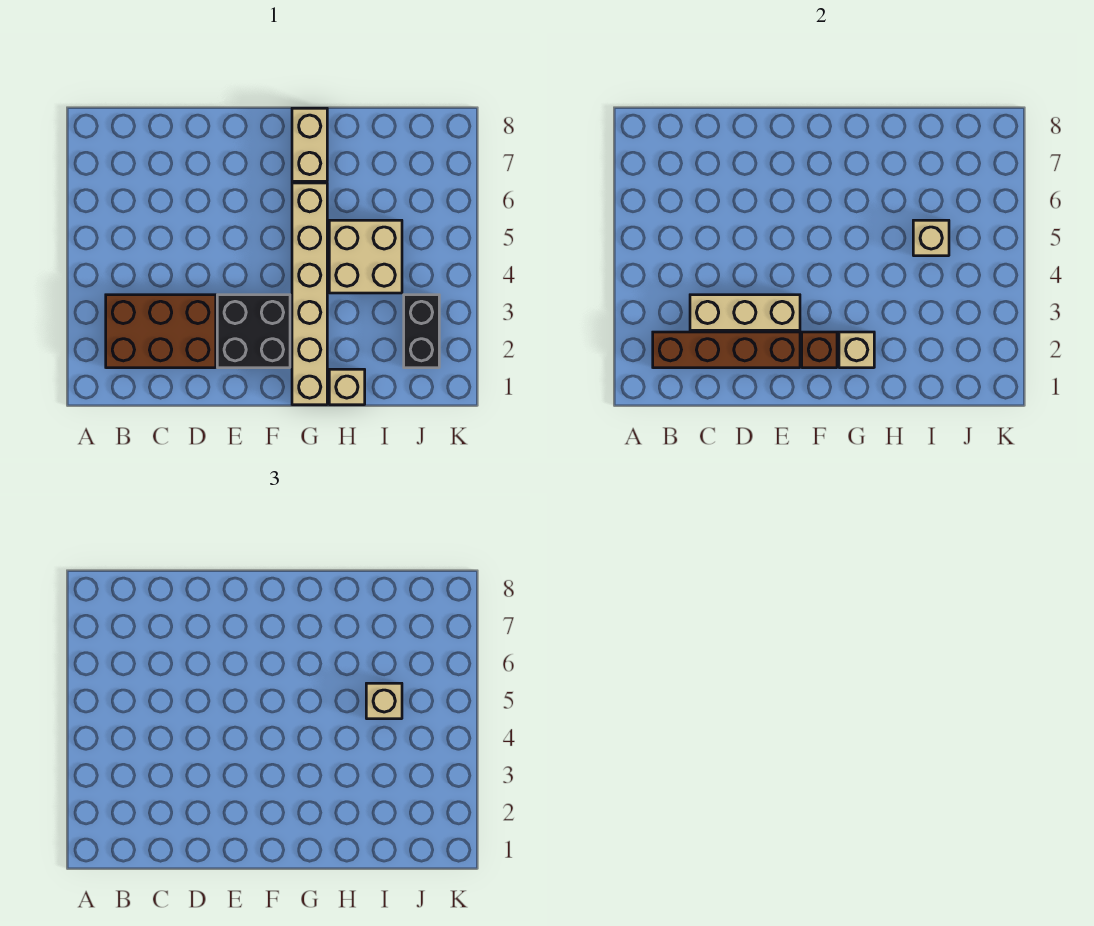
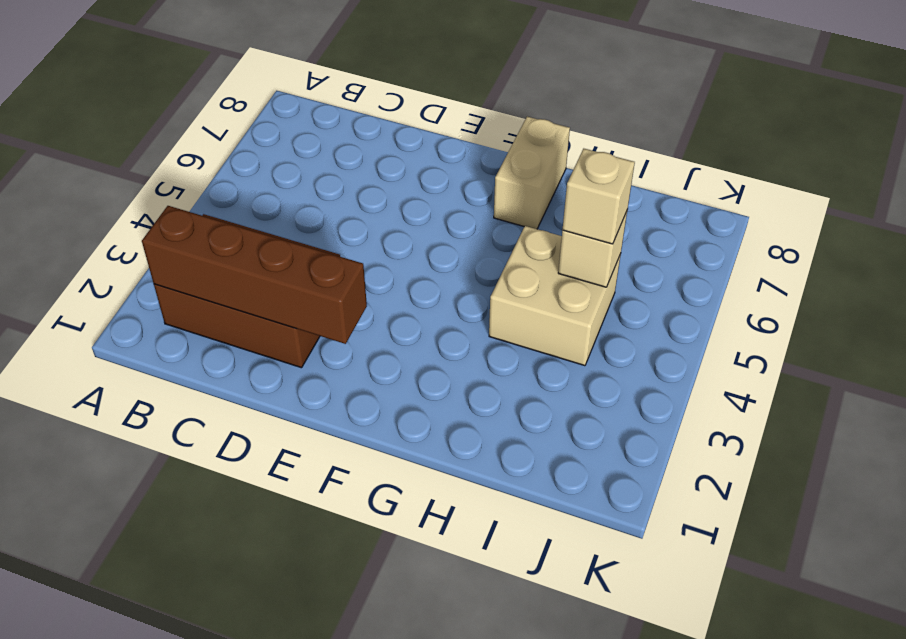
none -> black brick E2:F3 level 1
none -> tan brick G1:G6 level 1
none -> tan brick H1 level 1

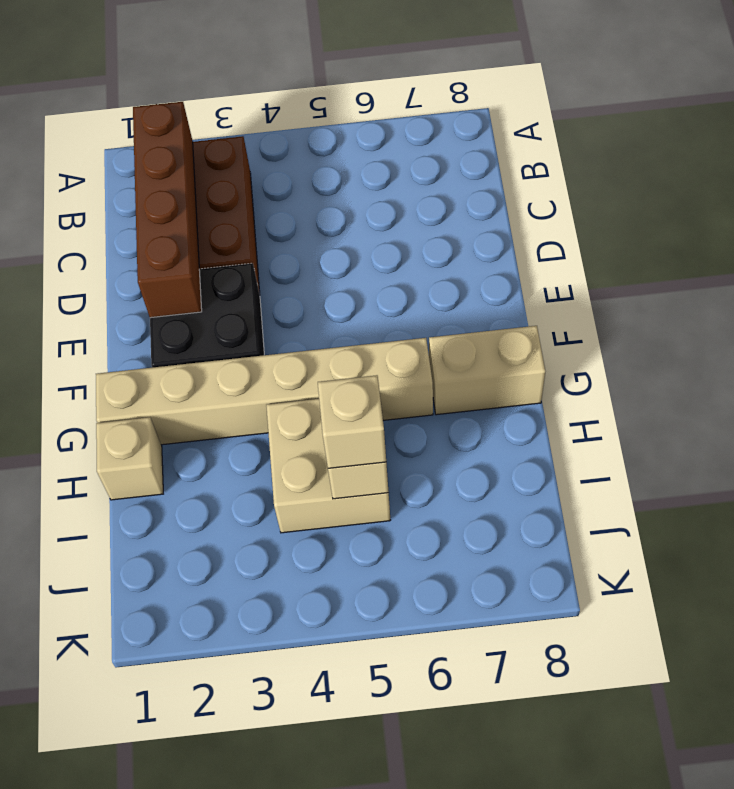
none -> black brick J2:J3 level 1
none -> tan brick C3:E3 level 2
none -> brown brick F2 level 2

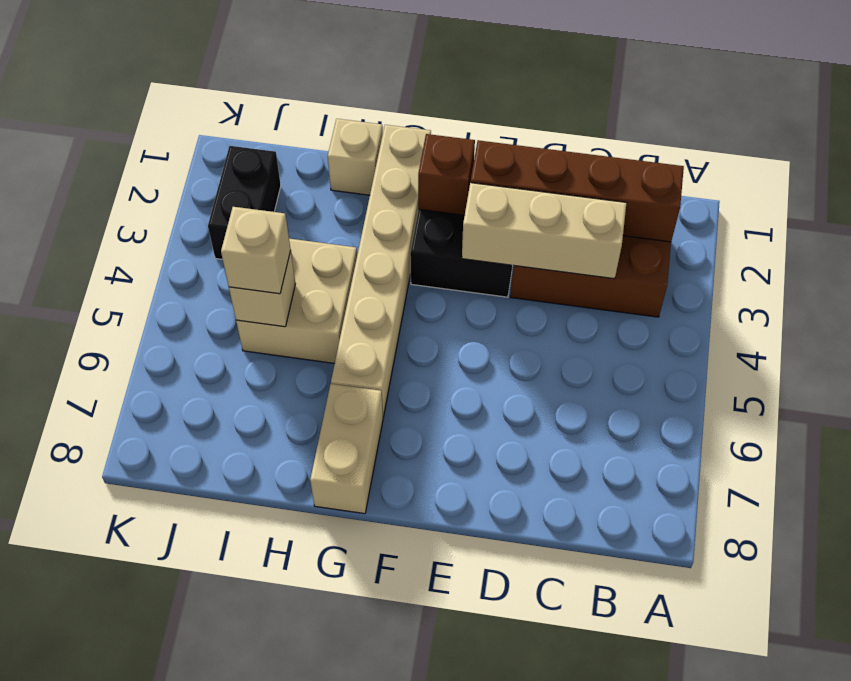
none -> tan brick G2 level 2

